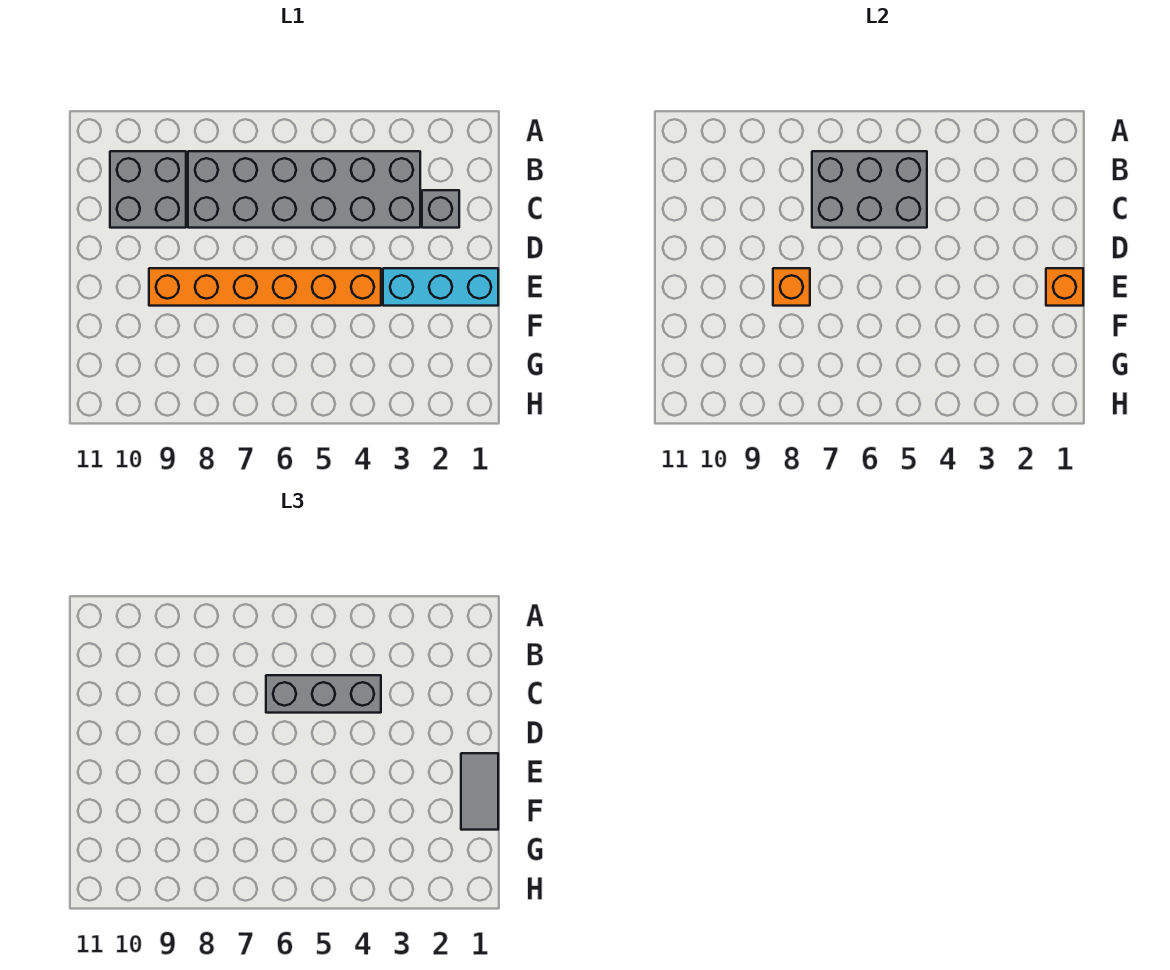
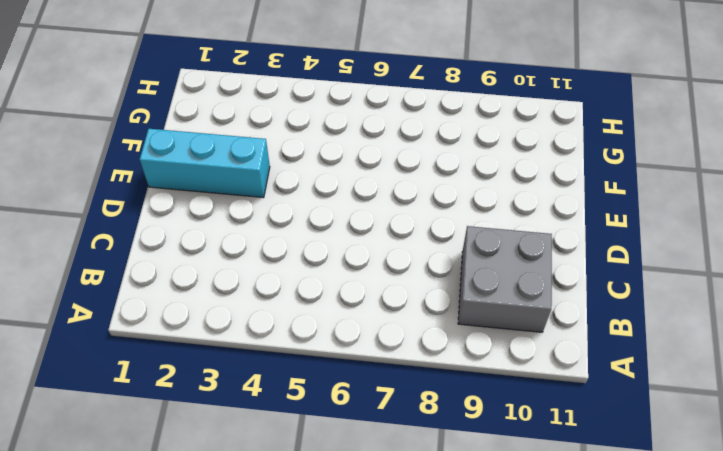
none -> grey brick B3:C8 level 1
none -> grey brick C2 level 1

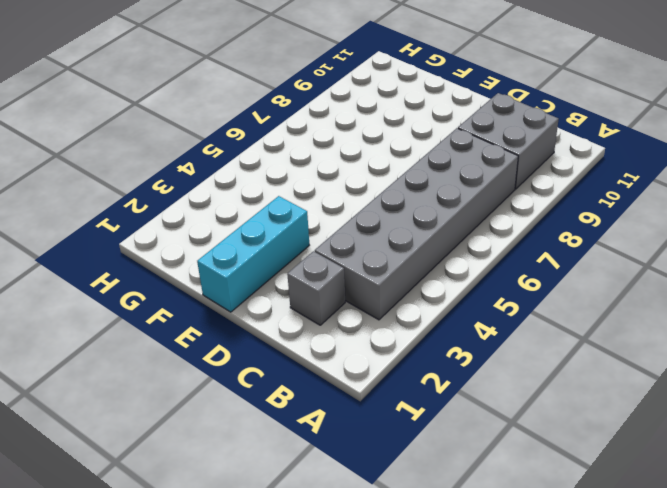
none -> orange brick E4:E9 level 1
none -> grey brick B5:C7 level 2

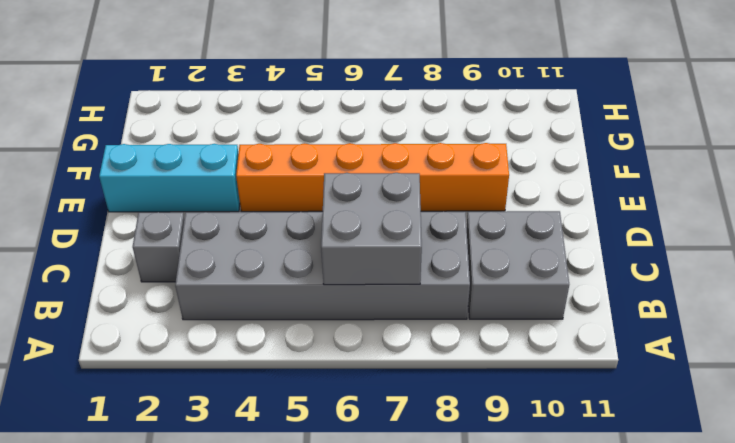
grey brick B6:C7 level 2 -> grey brick B5:C7 level 2
none -> orange brick E1 level 2
none -> orange brick E8 level 2

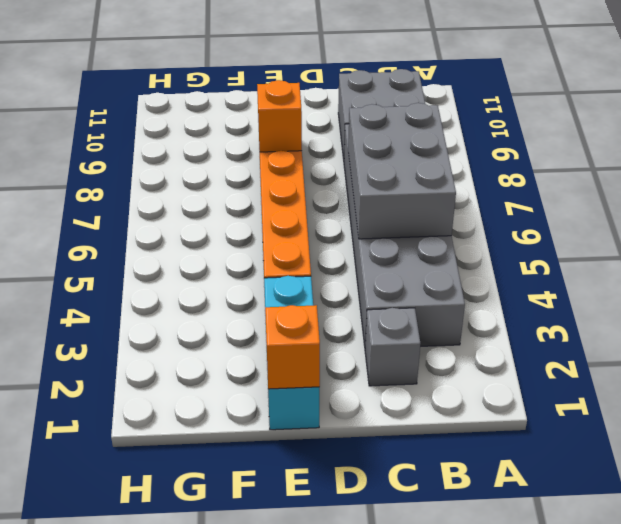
none -> grey brick C4:C6 level 3
none -> grey tile E1:F1 level 3

